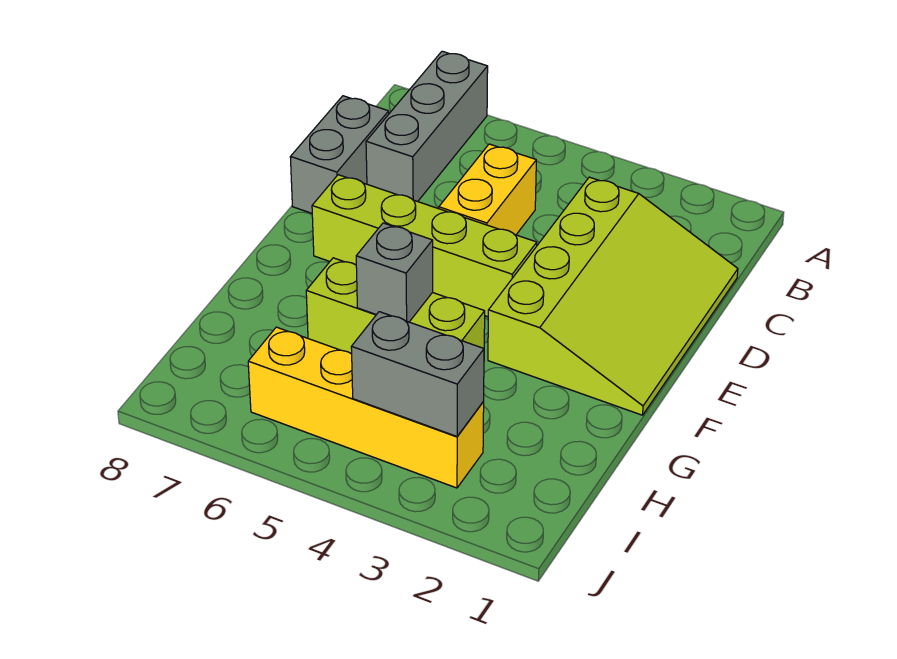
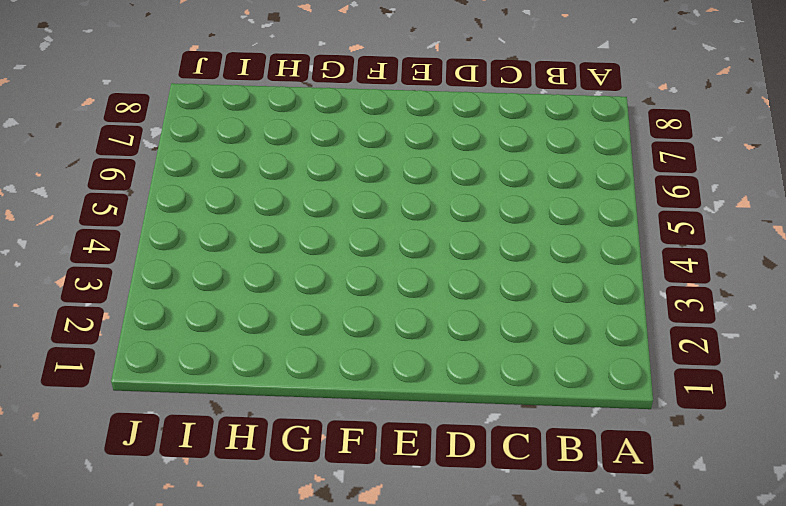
none -> grey brick A7:C7 level 1
none -> lime slope C1:F3 level 1 top 3

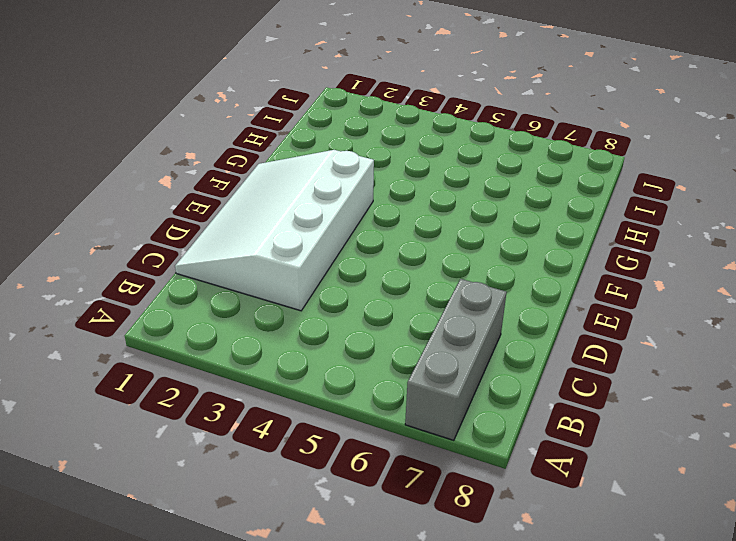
white slope C1:F3 level 1 top 3 -> lime slope C1:F3 level 1 top 3
none -> yellow brick C5:D5 level 1
none -> grey brick C8:D8 level 1

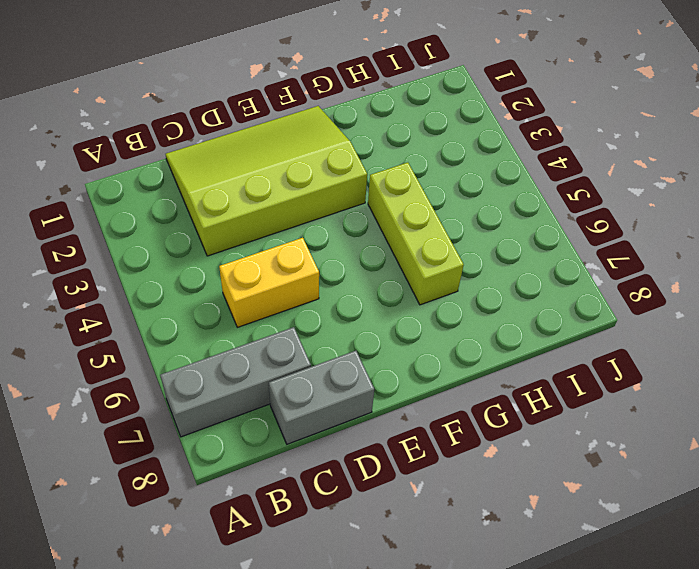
none -> lime brick E4:E7 level 1
none -> yellow brick I3:I6 level 1

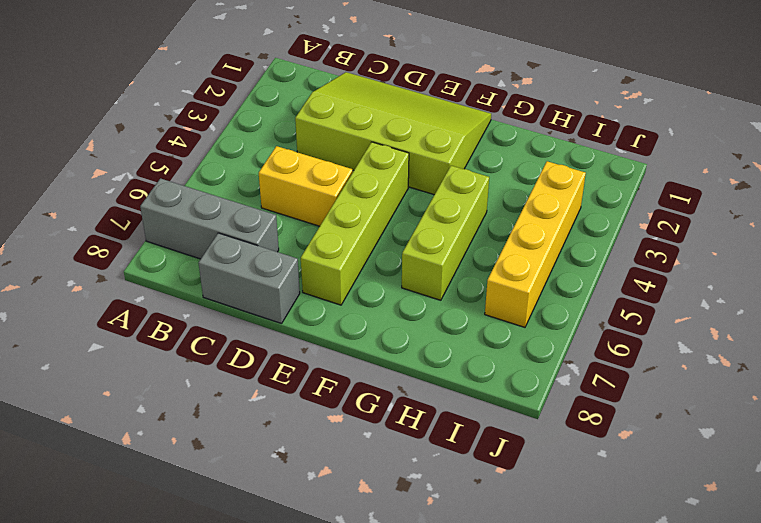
none -> grey brick G5 level 2
none -> grey brick I3:I4 level 2

